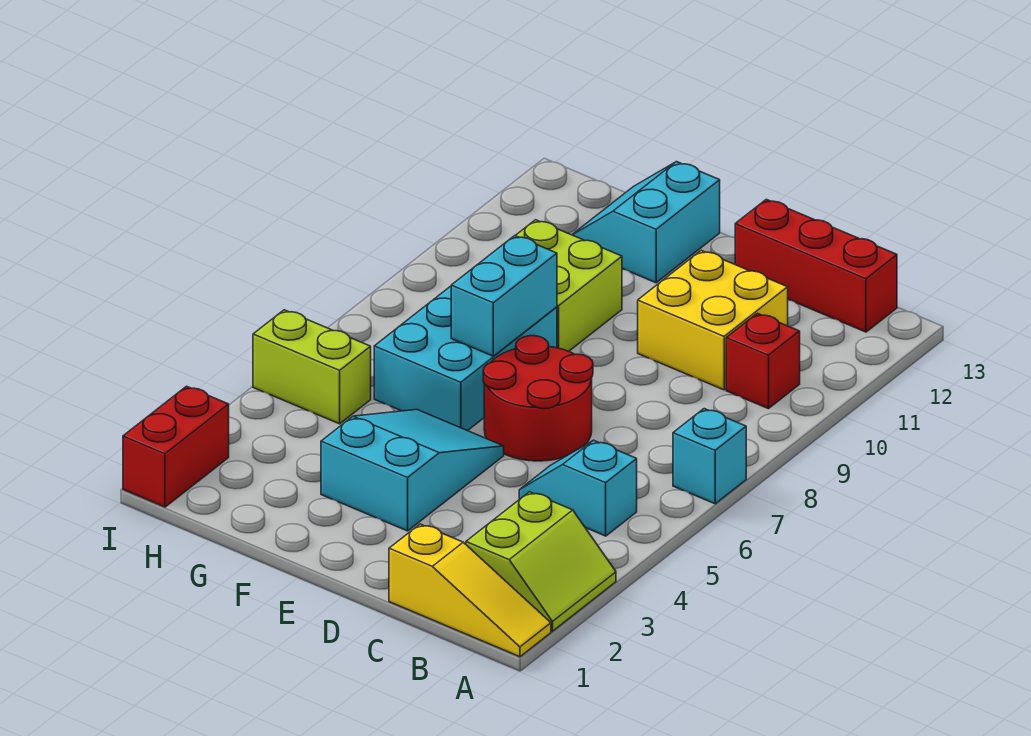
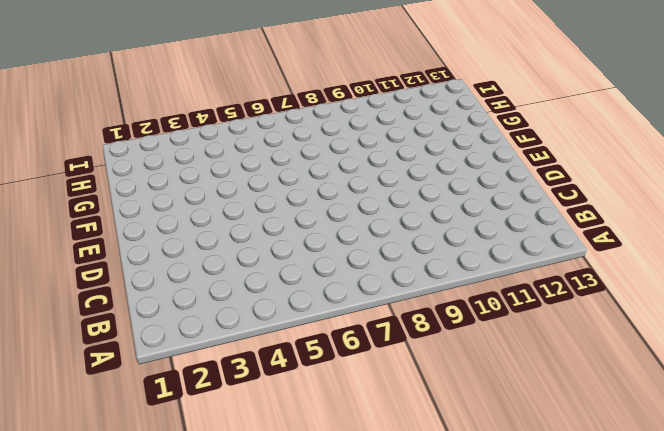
none -> yellow slope A1:C1 level 1 top C
none -> lime slope A2:B3 level 1 top B
none -> cyan brick A7 level 1

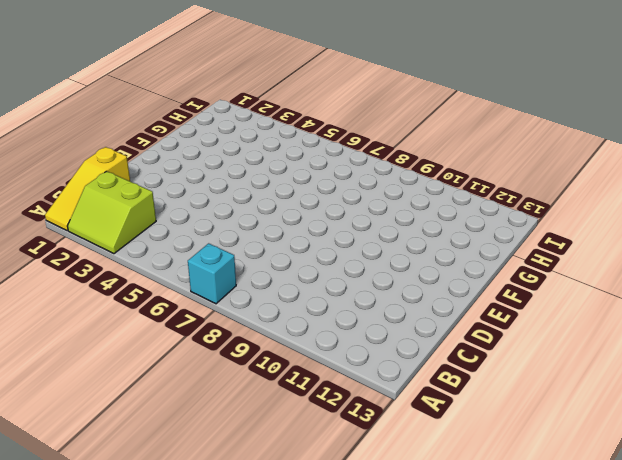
none -> cyan slope B5:C5 level 1 top B
none -> red brick B10 level 1
none -> red brick B13:D13 level 1

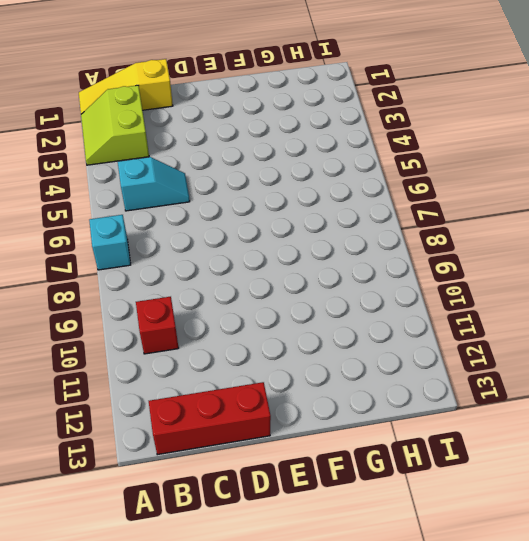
none -> yellow brick C10:D11 level 1
none -> red round brick D6:E7 level 1
none -> cyan slope E3:F5 level 1 top 3

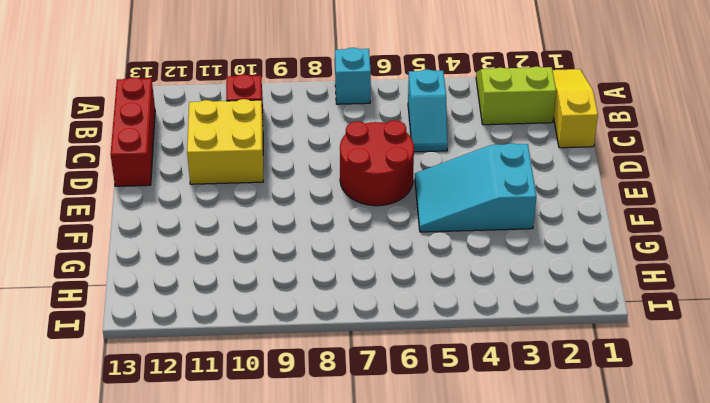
none -> cyan brick F6:G8 level 1
none -> lime brick F9:G10 level 1
none -> cyan slope F12:G13 level 1 top F

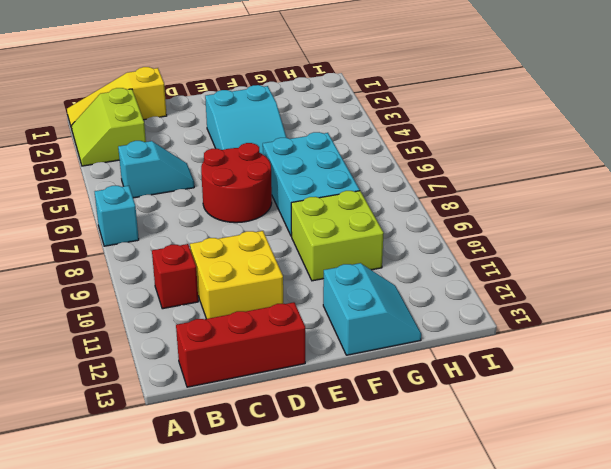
none -> lime brick H5:I5 level 1
none -> red brick I1:I2 level 1
none -> cyan brick F7:F8 level 2

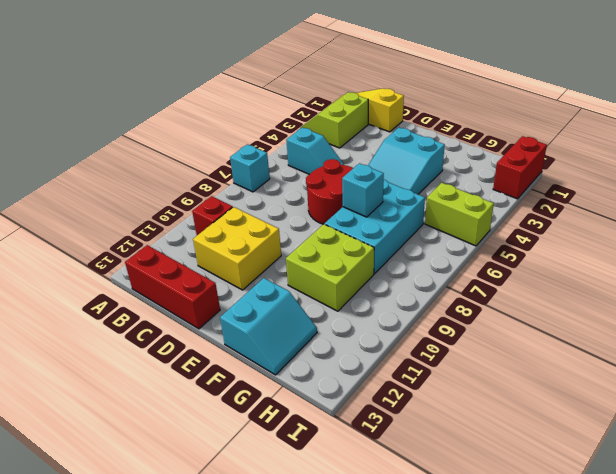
cyan brick F7 level 2 -> cyan brick F7:F8 level 2

